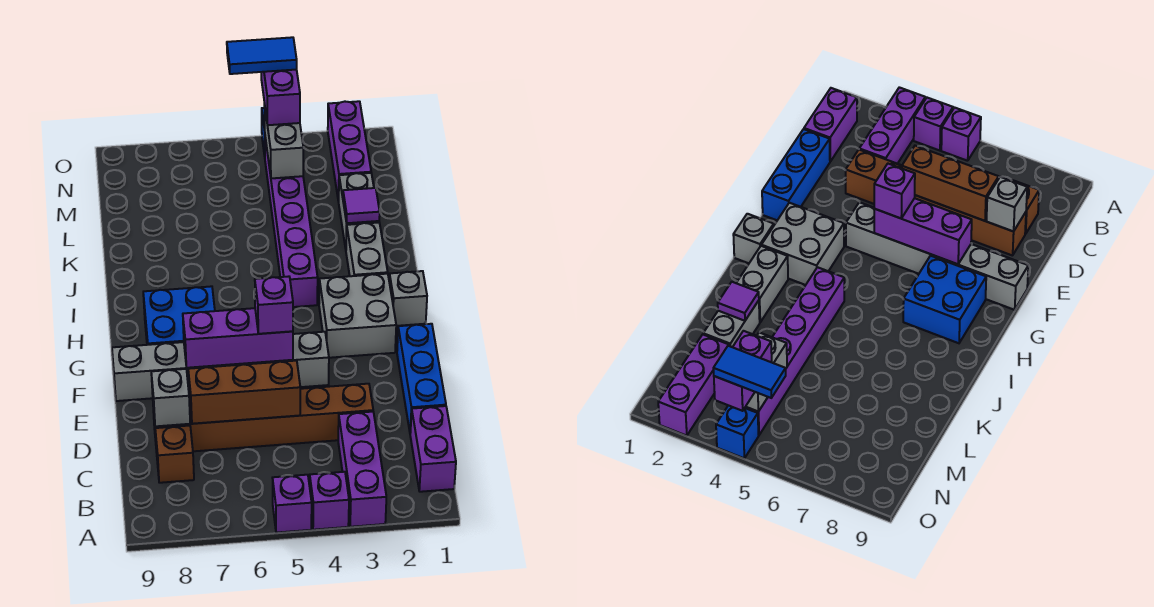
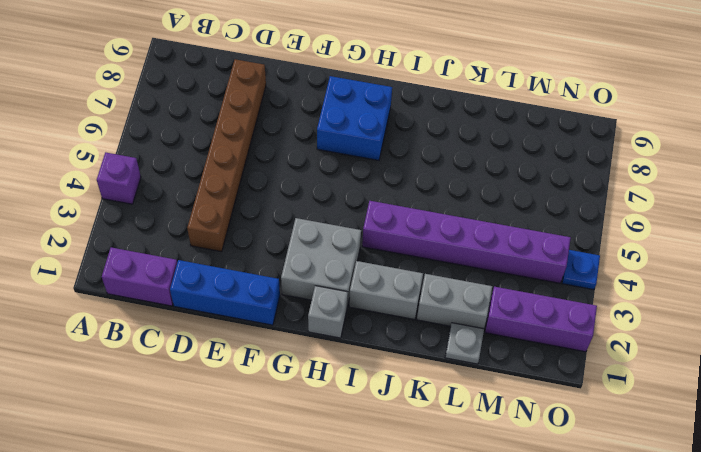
grey plate L1 level 1 -> none
blue plate O4 level 1 -> blue brick O4 level 1
none -> purple brick A3:C3 level 1
none -> purple brick A5 level 1
none -> brown brick C8 level 1

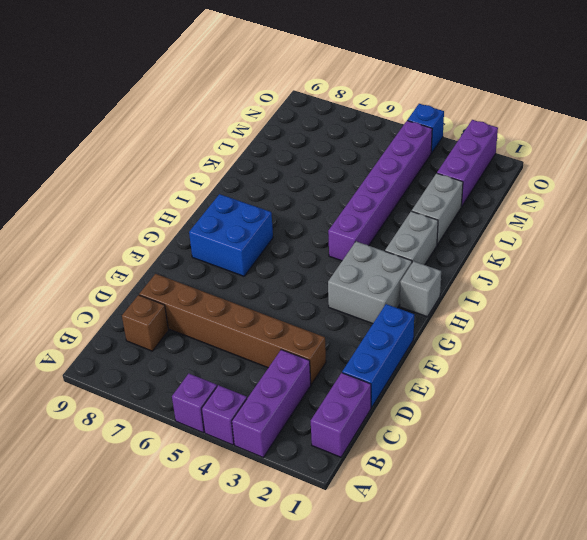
none -> grey brick F4:F9 level 1
none -> brown brick D5:D7 level 2
none -> grey brick D8 level 2

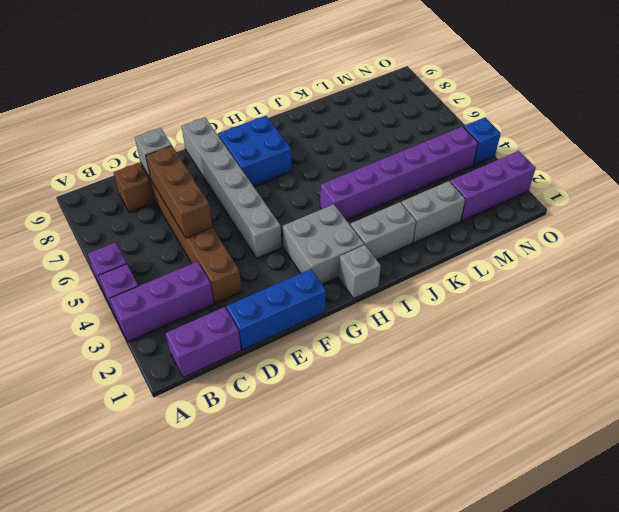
none -> purple brick F5:F7 level 2
none -> purple tile K2 level 2
none -> grey brick M4:N4 level 2

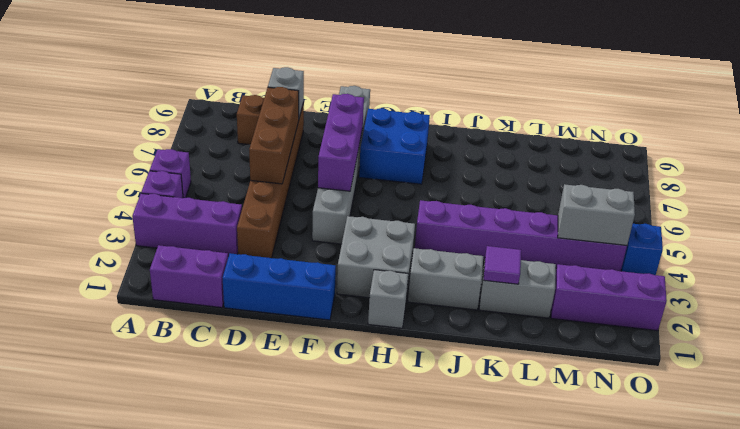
none -> purple brick F5 level 3
none -> purple brick N4:O4 level 3
none -> blue tile O4:O5 level 4

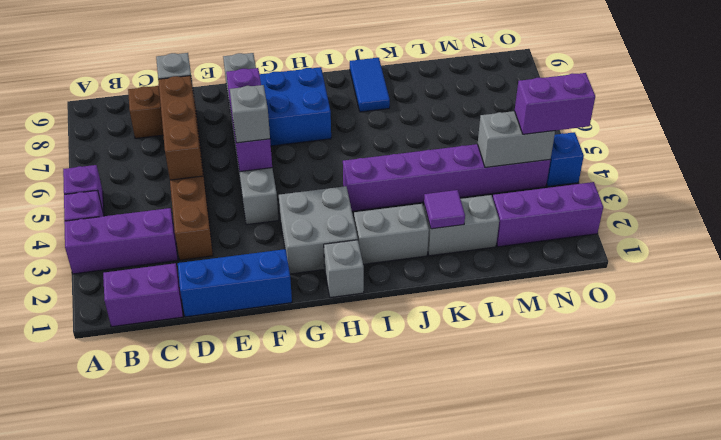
grey brick F5 level 3 -> purple brick F5 level 3
blue tile J8:J9 level 1 -> blue tile O4:O5 level 4

